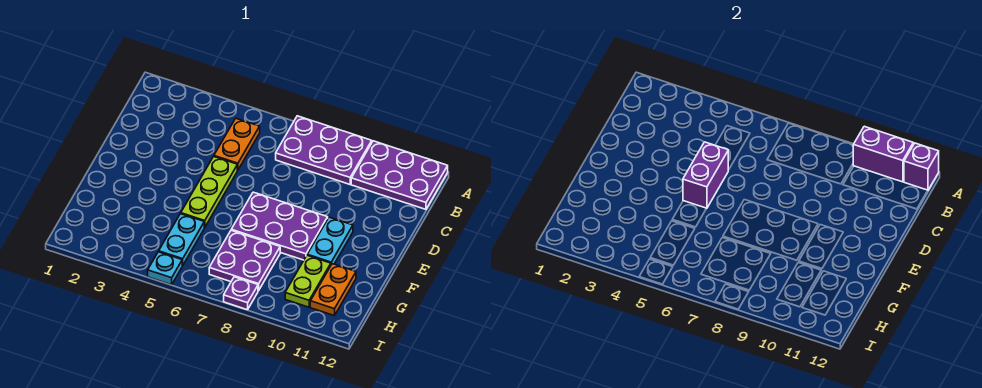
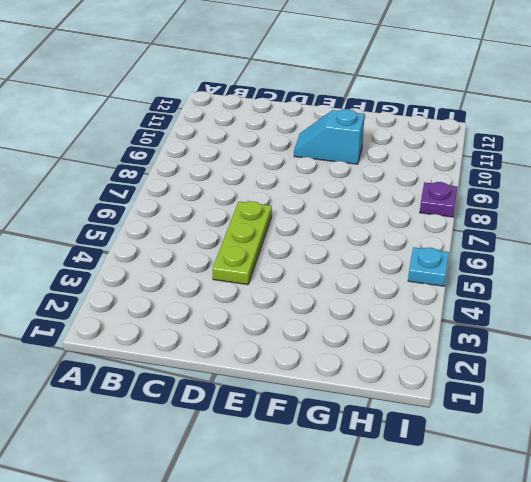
lime plate D4:D6 level 1 -> lime plate D5:F5 level 1
cyan slope E10:F10 level 1 top F -> cyan plate E10:F10 level 1
none -> purple plate A7:B9 level 1
none -> purple plate A10:B12 level 1
none -> orange plate B5:C5 level 1

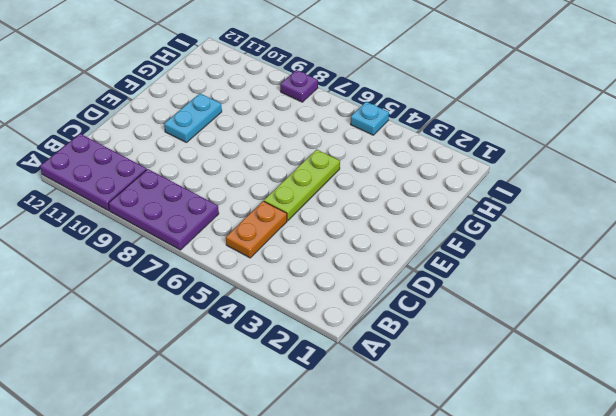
none -> purple plate E7:F9 level 1
none -> cyan plate G5:H5 level 1
none -> purple plate G7:H8 level 1

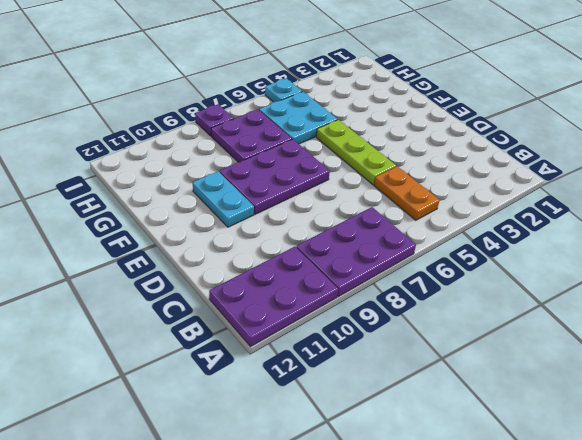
cyan plate G5:H6 level 1 -> cyan plate G5:H5 level 1
none -> lime plate G10:H10 level 1
none -> orange plate G11:H11 level 1
none -> purple brick A10:A11 level 2

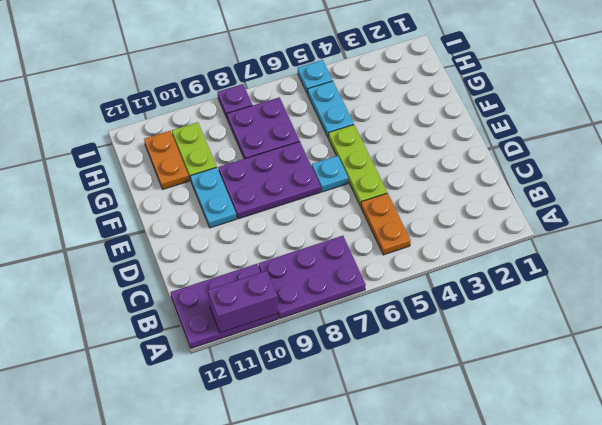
cyan plate E6 level 1 -> none
none -> purple brick A12 level 2
none -> purple brick D5:E5 level 2

